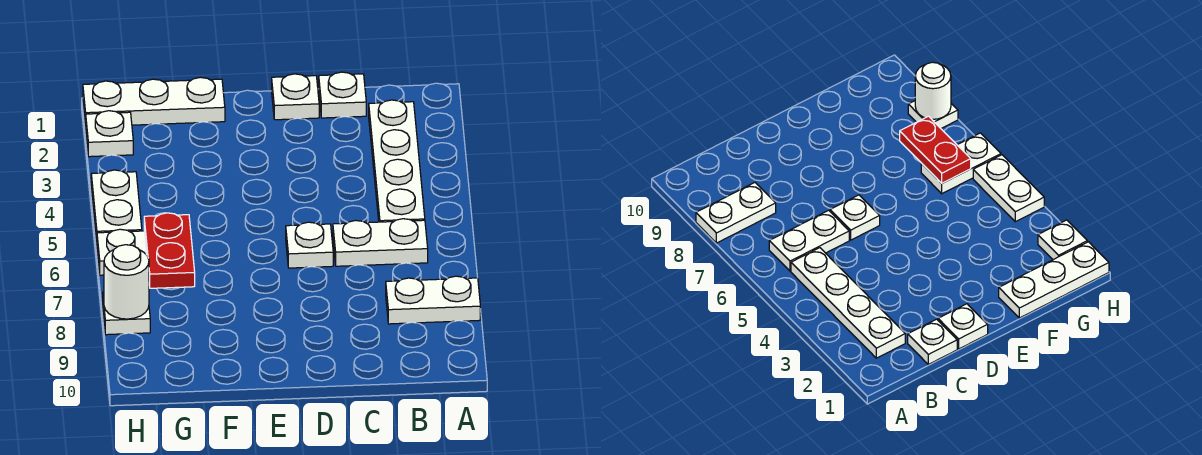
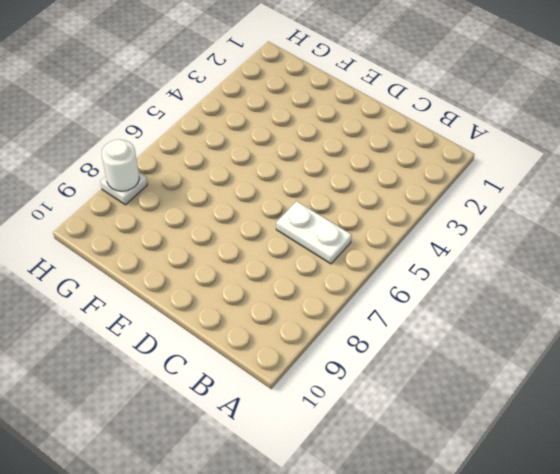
none -> white plate A8:B8 level 1
none -> white plate B2:B5 level 1
none -> white plate C1 level 1

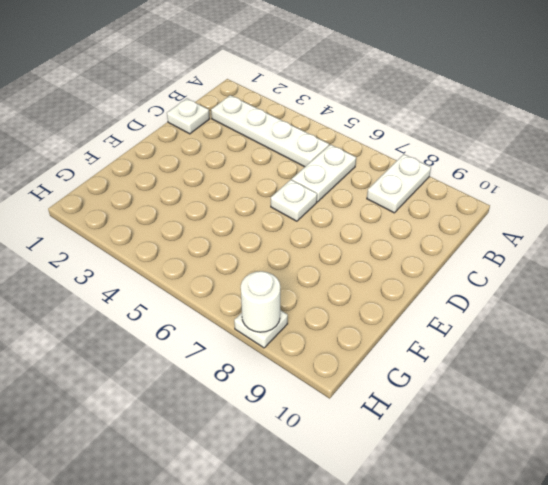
none -> white plate D1 level 1
none -> white plate F1:H1 level 1
none -> white plate G6:H6 level 1

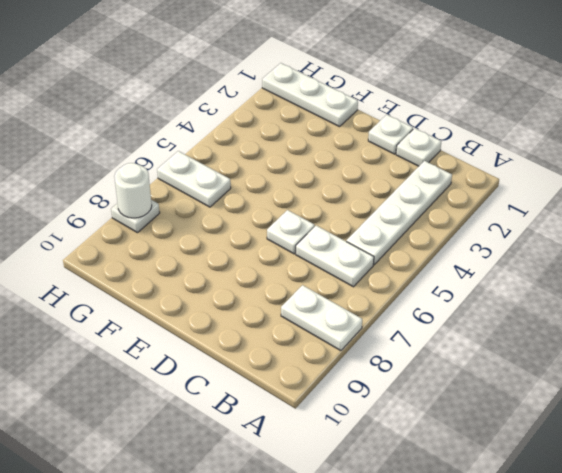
none -> white plate H2 level 1
none -> white plate H4:H5 level 1
none -> red plate G6:G7 level 2

